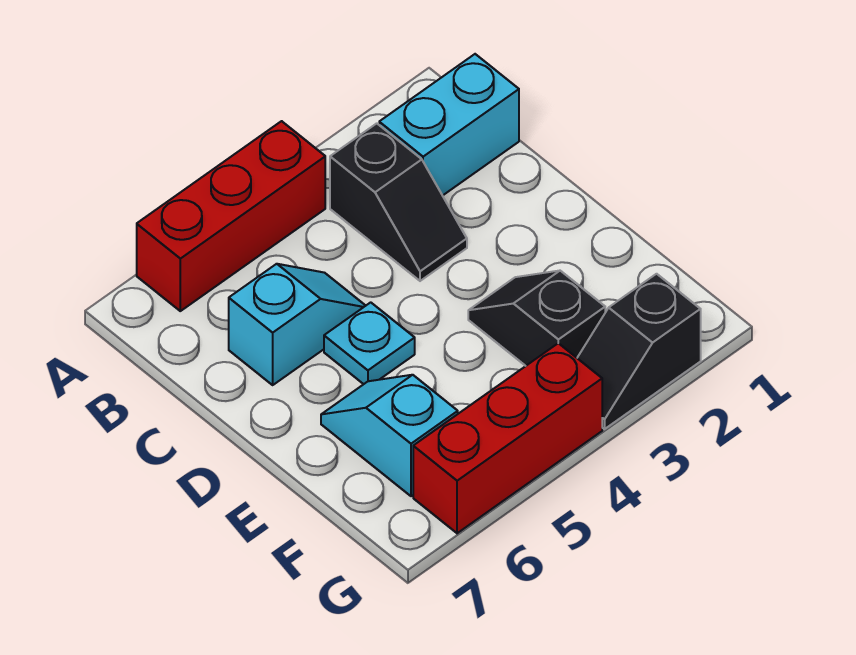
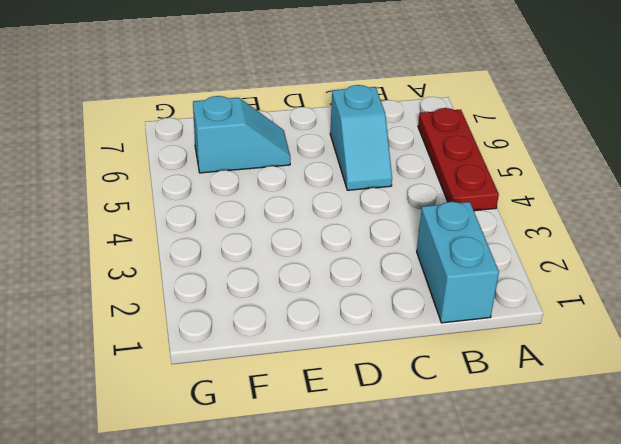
red plate A4:A6 level 1 -> red brick A4:A6 level 1
none -> black slope B3:C3 level 1 top B
none -> cyan plate D5 level 1

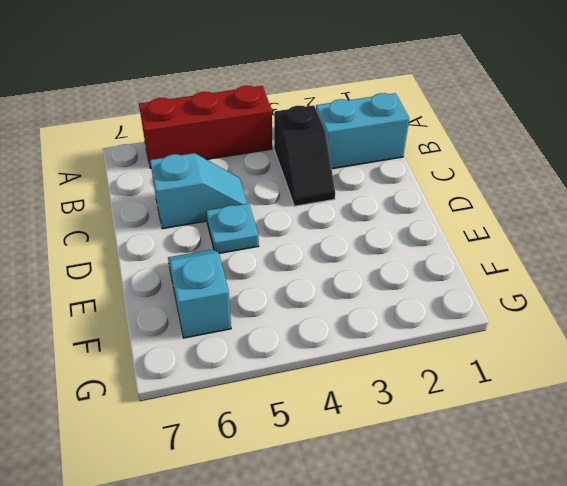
none -> black slope E3:F3 level 1 top F
none -> black slope G2:G3 level 1 top 2

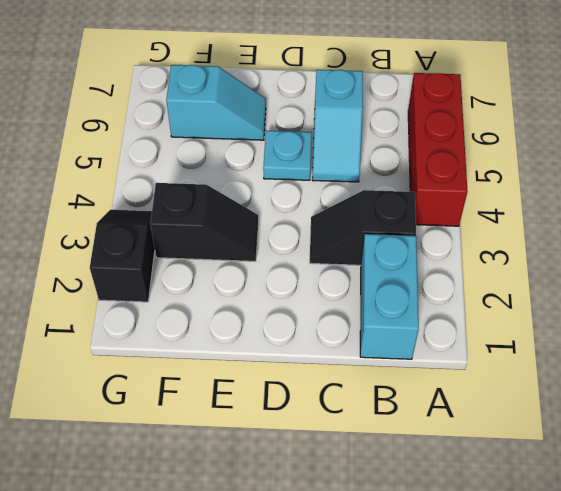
none -> red brick G4:G6 level 1

